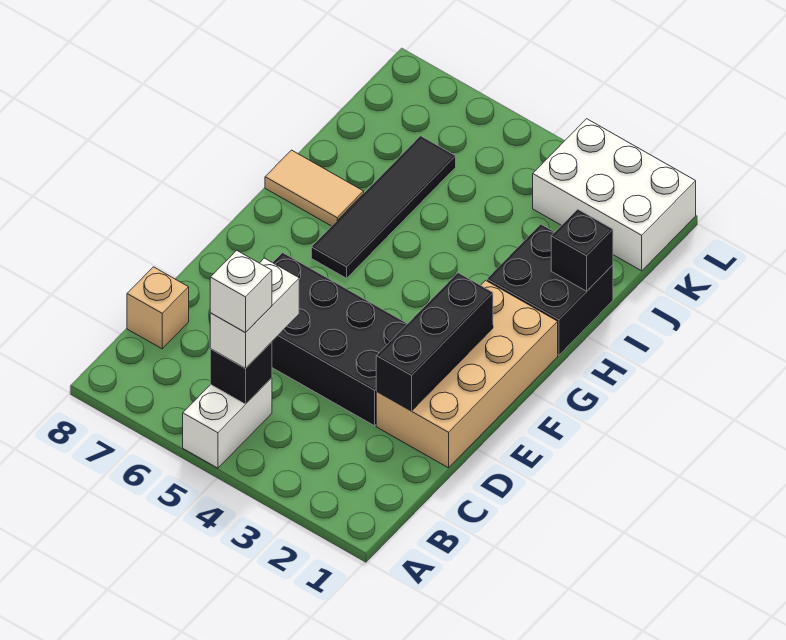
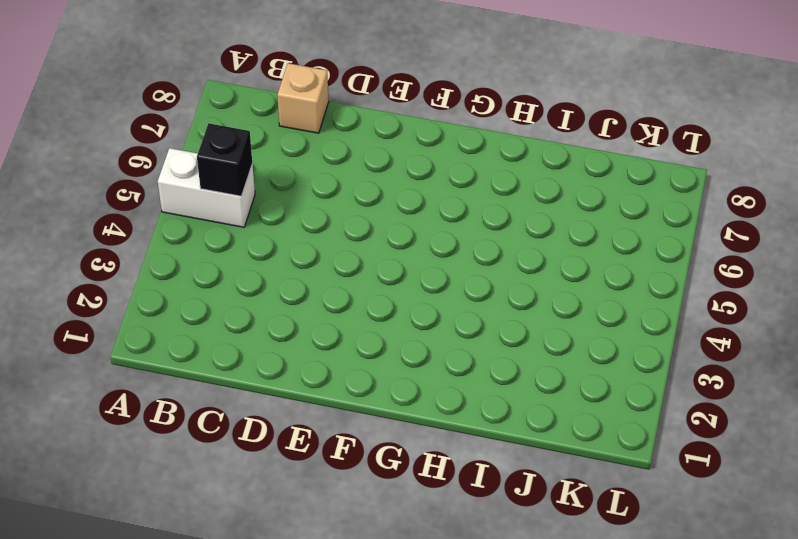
none -> tan brick D1:G2 level 1
none -> black brick D3:E6 level 1
none -> black tile G6:J6 level 1

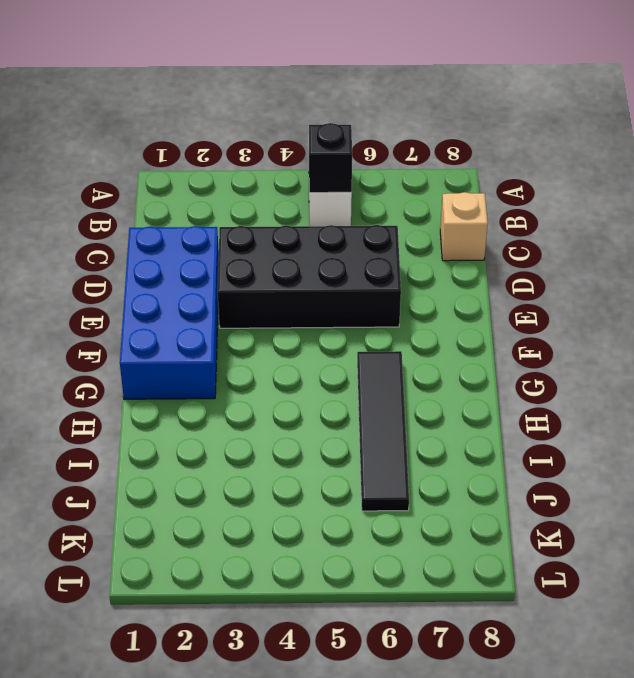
blue brick D1:G2 level 1 -> tan brick D1:G2 level 1
none -> black brick H1:I2 level 1
none -> tan tile H7:H8 level 1
none -> white brick K1:L3 level 1

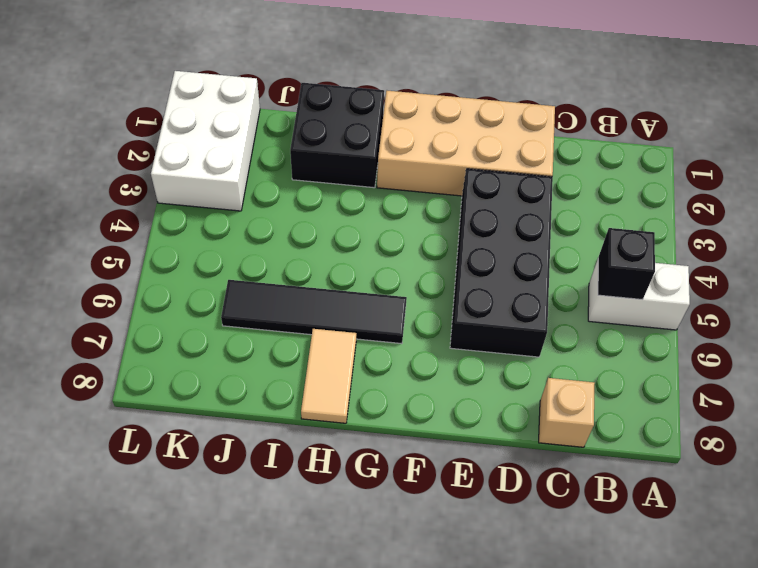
none -> black brick D2:F2 level 2
none -> black brick I1 level 2
none -> white brick B5:C5 level 3

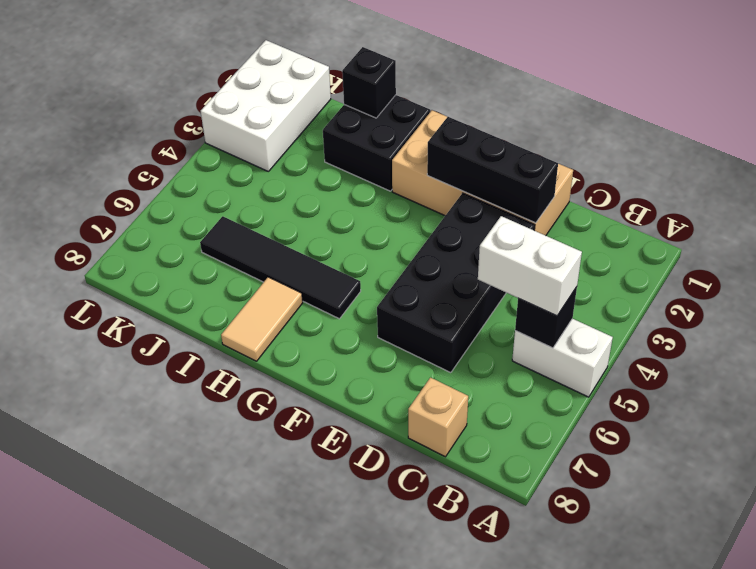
none -> white brick B5 level 4

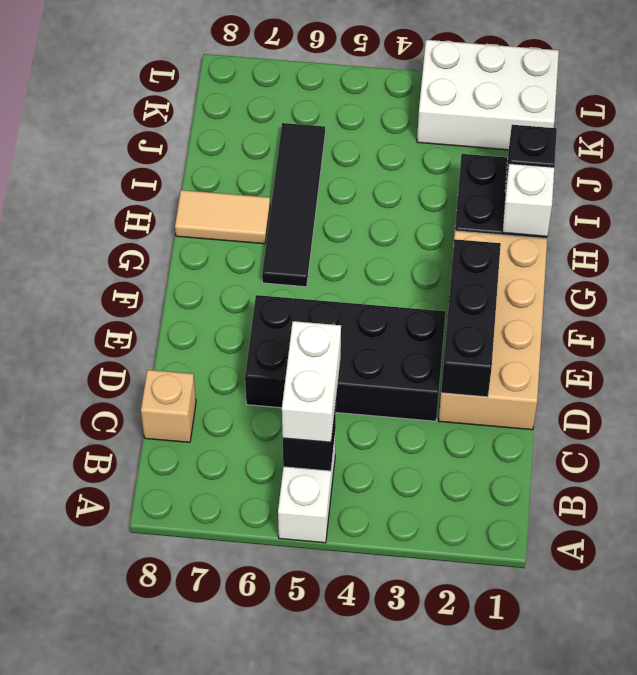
white brick H1 level 2 -> white brick B5 level 4

